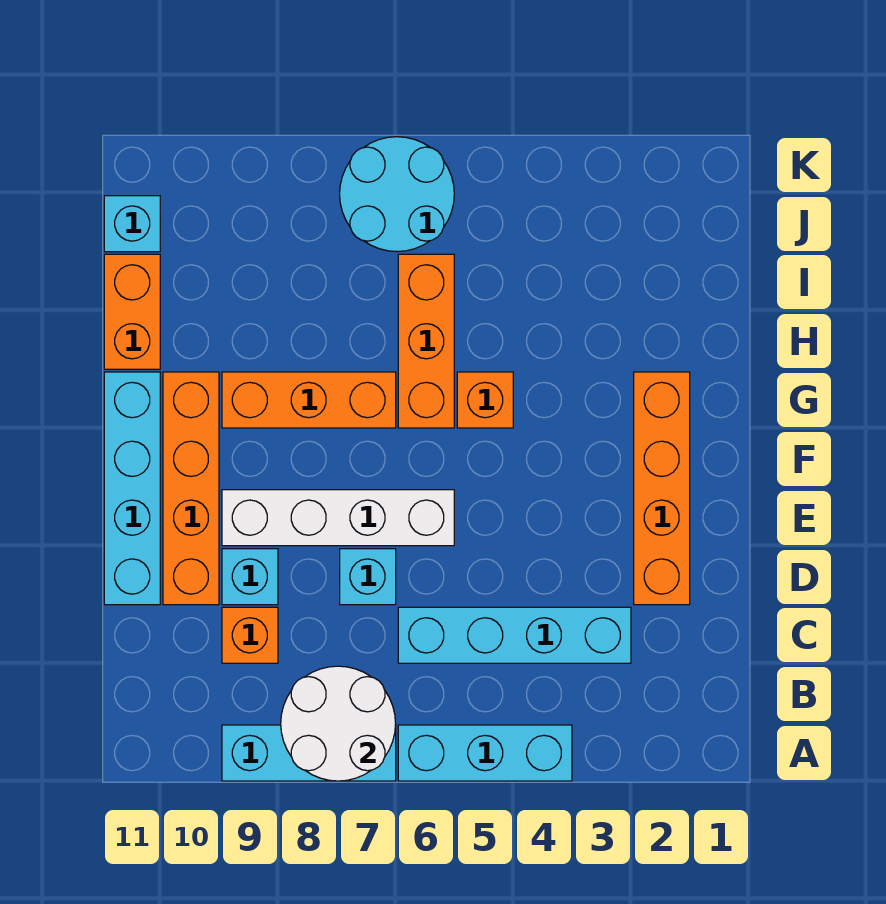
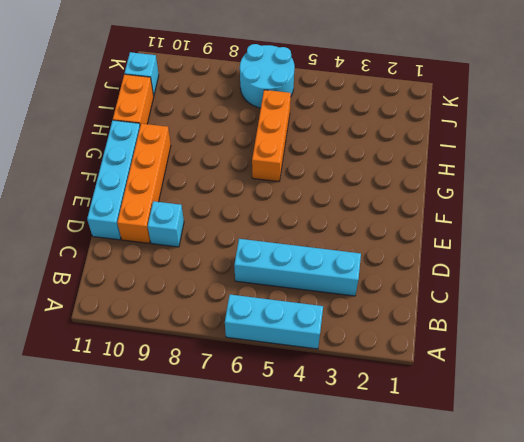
none -> cyan brick A7:A9 level 1
none -> orange brick C9 level 1
none -> orange brick D2:G2 level 1

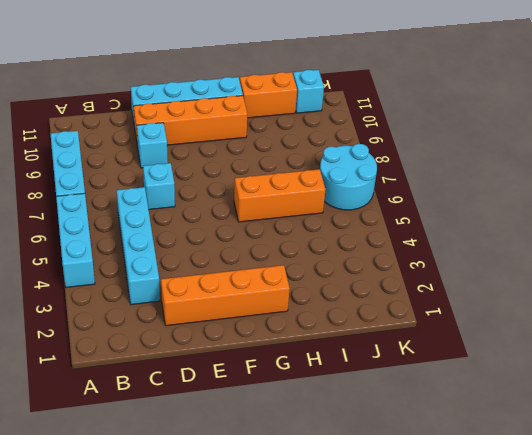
none -> orange brick C9 level 1
none -> white brick E6:E9 level 1
none -> orange brick G5 level 1

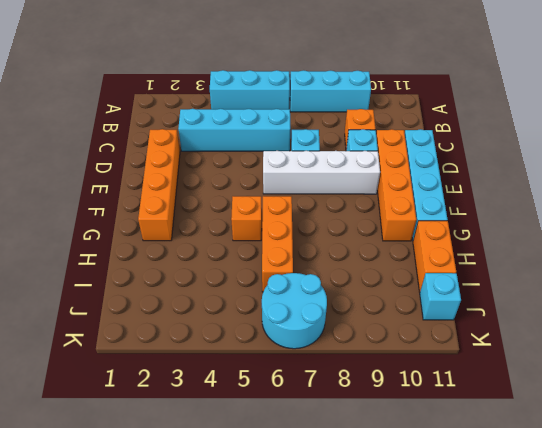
none -> orange brick G7:G9 level 1
none -> white round brick A7:B8 level 2

